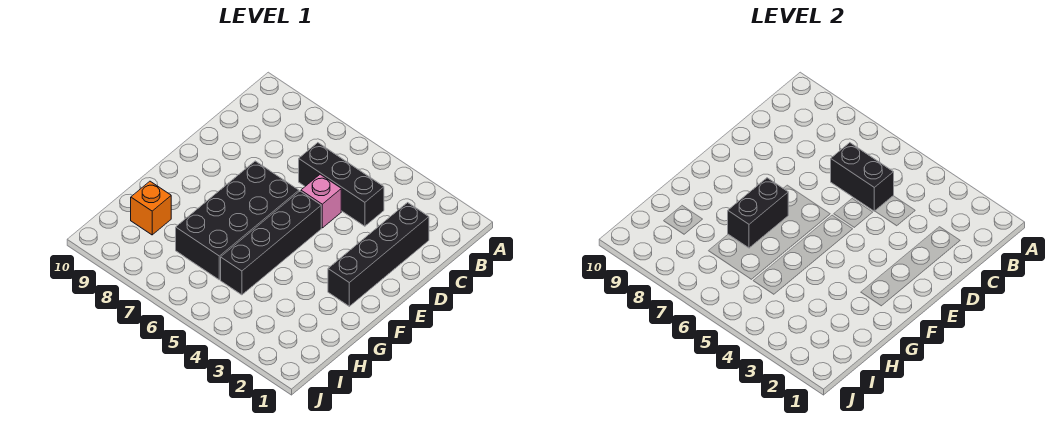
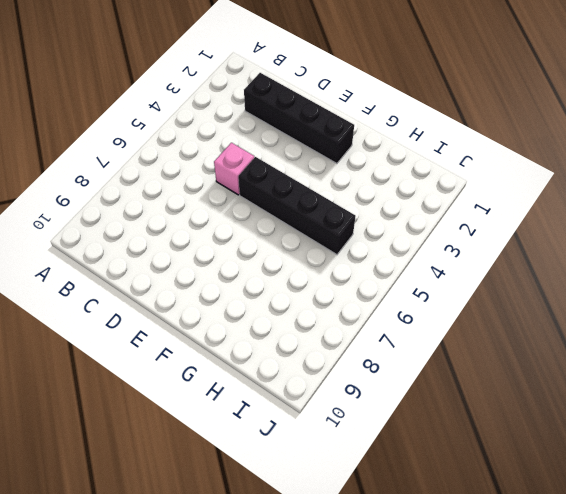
none -> black brick C4:C6 level 1
none -> black brick E6:H7 level 1

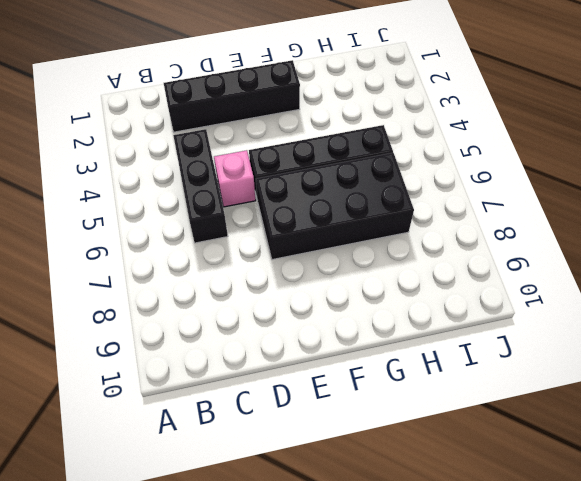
none -> orange brick H9 level 1
none -> black brick C5:C6 level 2

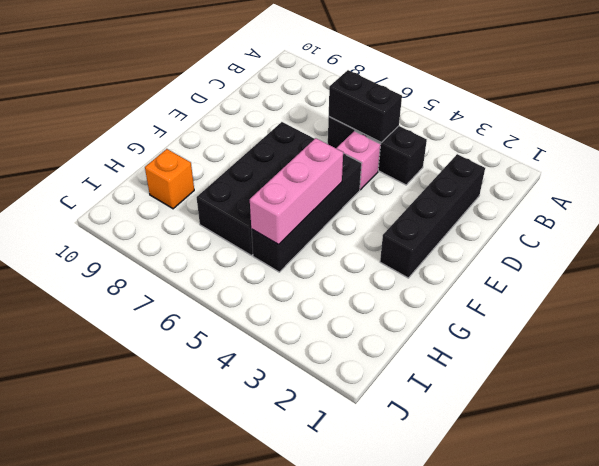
pink brick F5:H5 level 2 -> none
none -> black brick F7:G7 level 2

